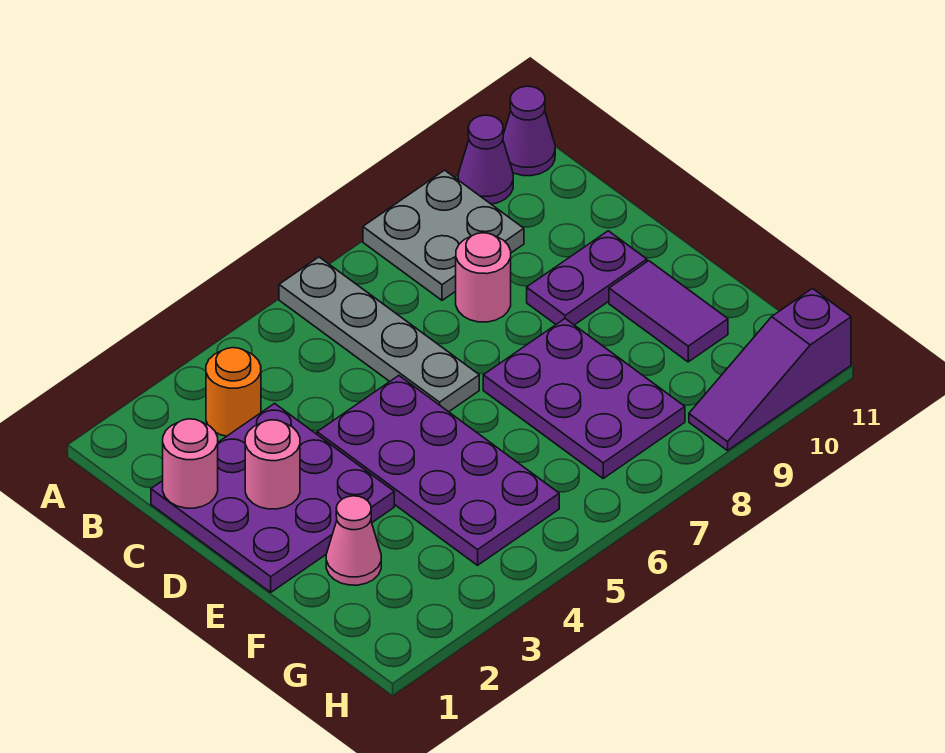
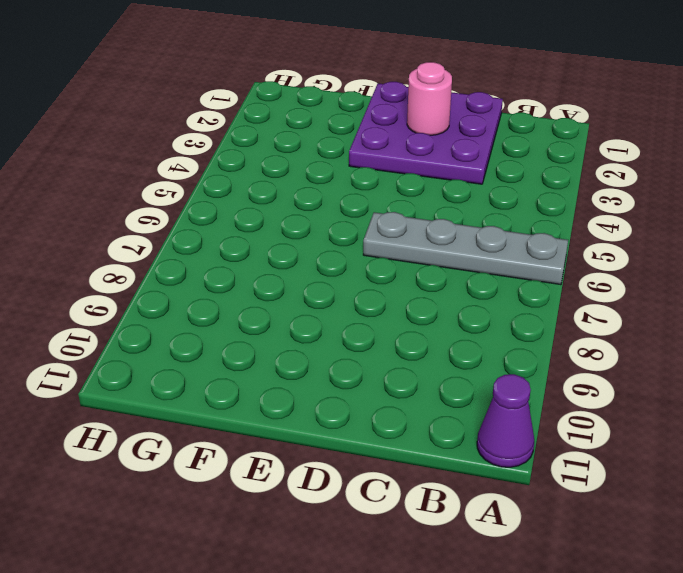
none -> grey plate A8:B9 level 1
none -> purple cone A10 level 1
none -> orange round brick B3 level 1

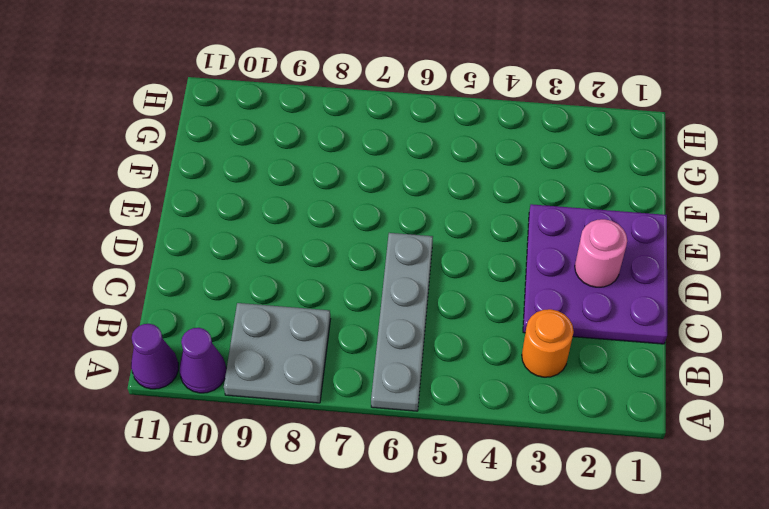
none -> pink round brick C8 level 1
none -> purple plate D4:G5 level 1
none -> purple plate D9:D10 level 1

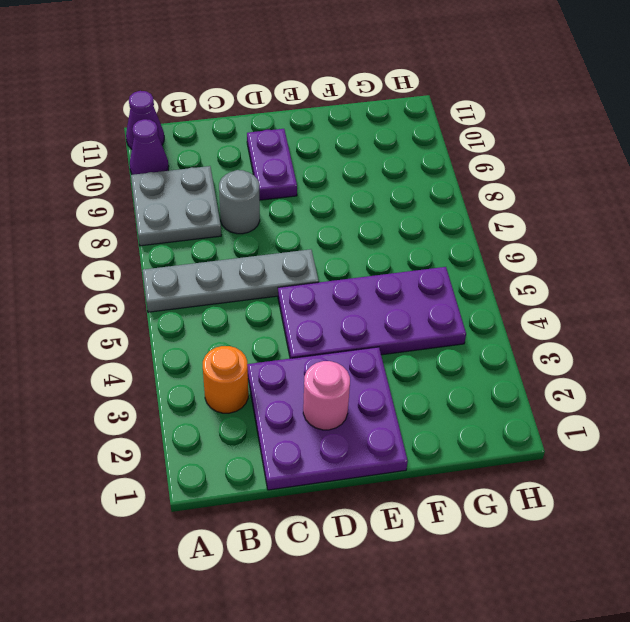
grey round brick C8 level 1 -> pink round brick C8 level 1
none -> purple plate E7:G8 level 1
none -> purple tile E10:F10 level 1
none -> pink cone F2 level 1

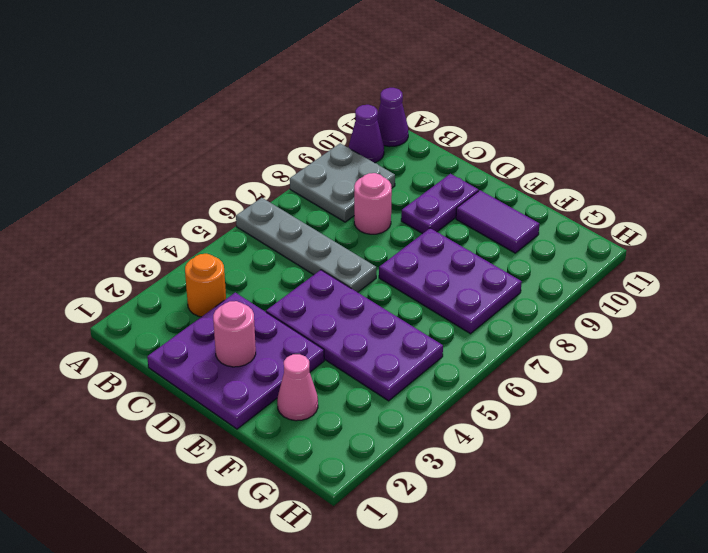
none -> purple slope H9:H11 level 1 top 11
none -> pink round brick C1 level 2

